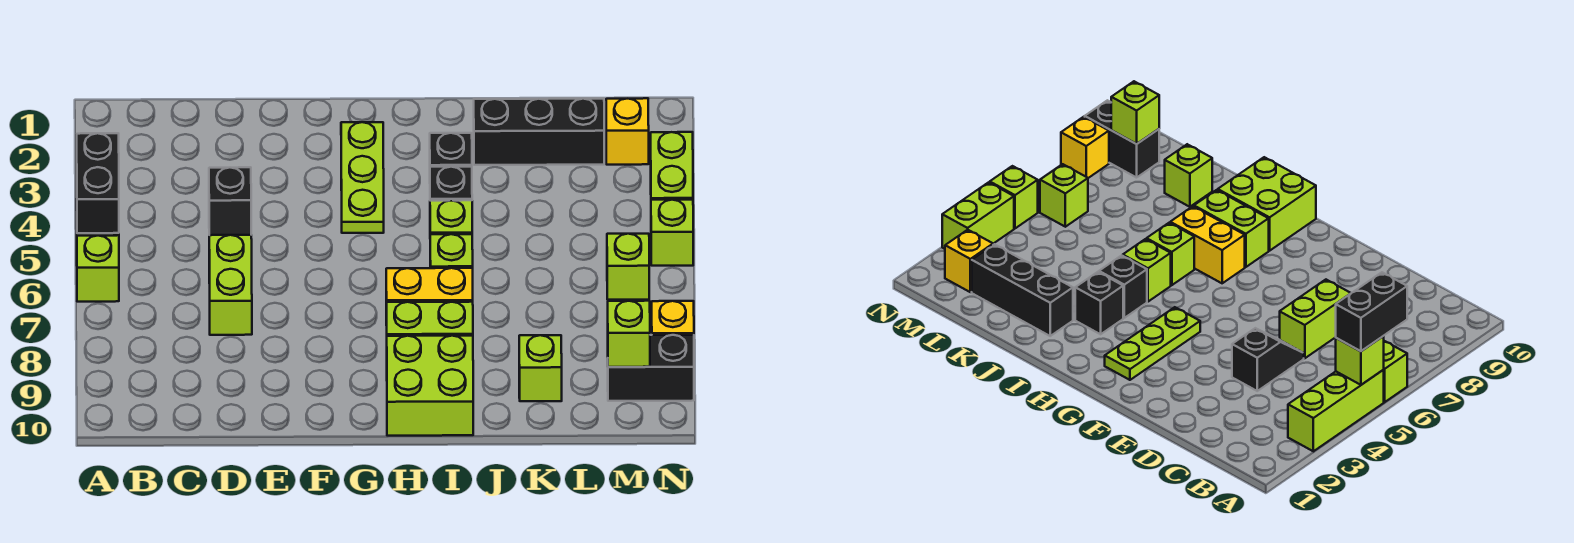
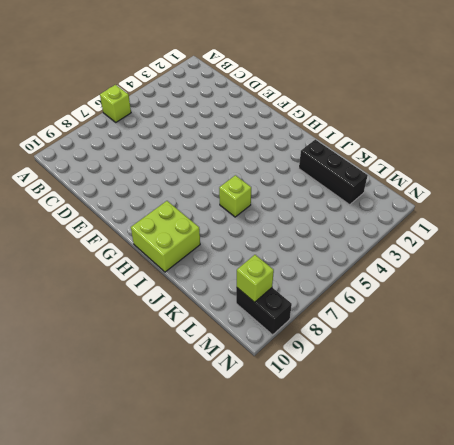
none -> lime brick A3:A5 level 1
none -> black slope D4:D5 level 1 top 4
none -> lime brick D6:D7 level 1

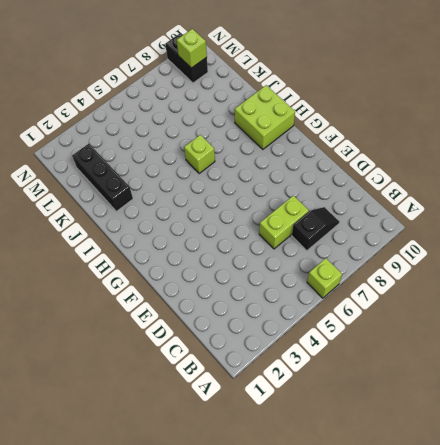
black slope C7:C8 level 1 top 7 -> black slope D4:D5 level 1 top 4
none -> lime brick A3:A5 level 1
none -> lime plate G2:G4 level 1
none -> yellow brick H7:I7 level 1

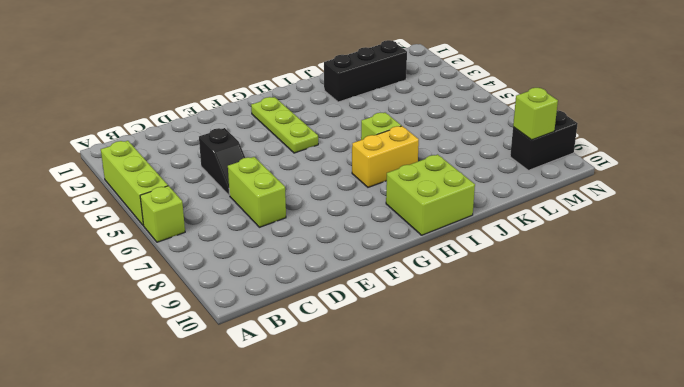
none -> lime brick H8:I8 level 1
none -> black brick I3 level 1
none -> black brick I4 level 1

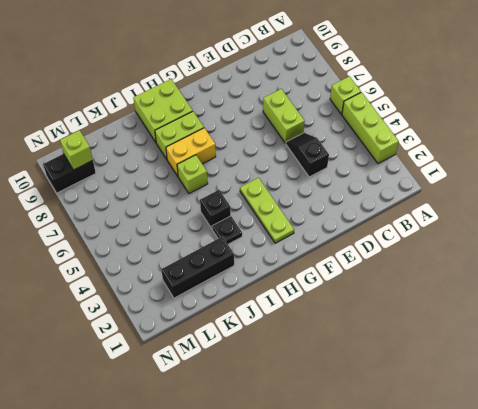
black plate I3 level 1 -> black brick I3 level 1
none -> lime brick I5 level 1
none -> lime brick K9 level 1
none -> yellow brick M2 level 1

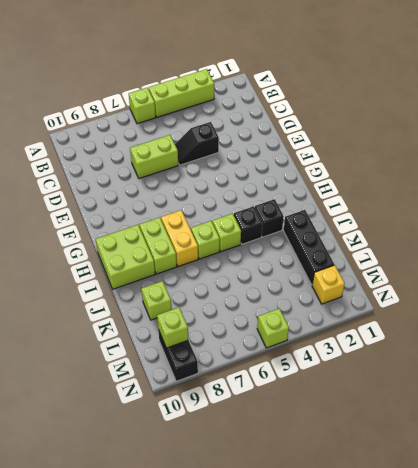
none -> lime plate G2:G4 level 1
none -> lime brick M6 level 1
none -> lime brick N3:N4 level 1

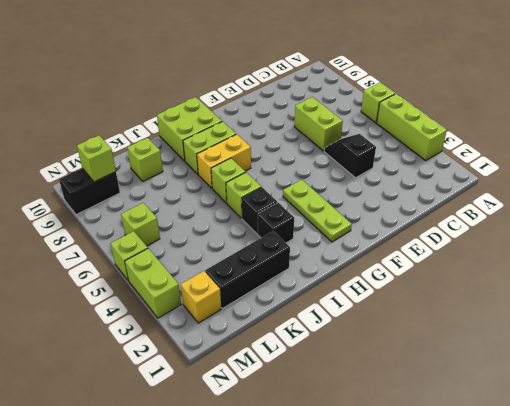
none -> yellow brick N8 level 1
none -> lime brick A5 level 2
none -> black brick A5:A6 level 3

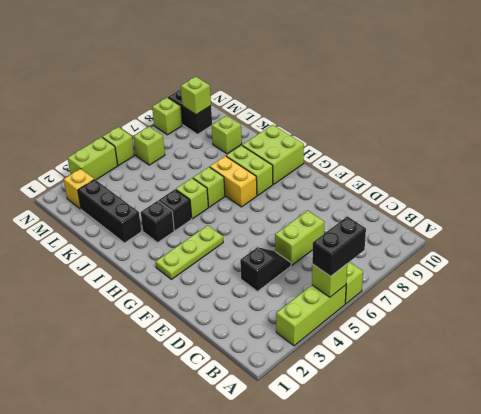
lime brick N8 level 1 -> yellow brick N8 level 1

